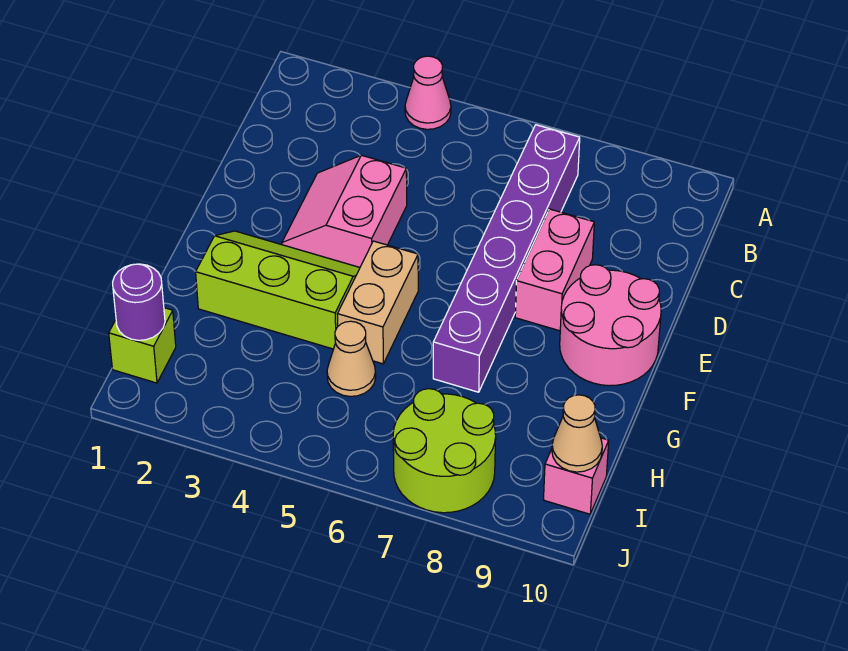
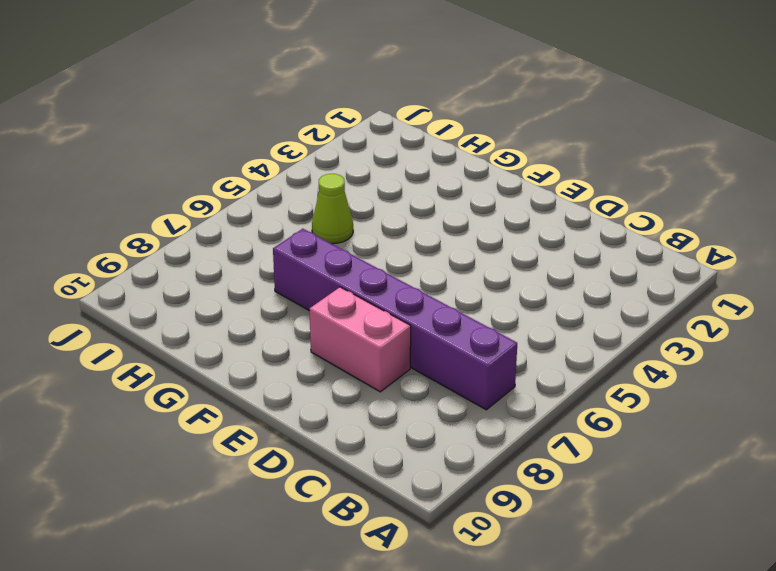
lime cone H5 level 1 -> tan cone H5 level 1
none -> pink cone A4 level 1
none -> pink slope D3:E4 level 1 top 4
none -> pink round brick E9:F10 level 1

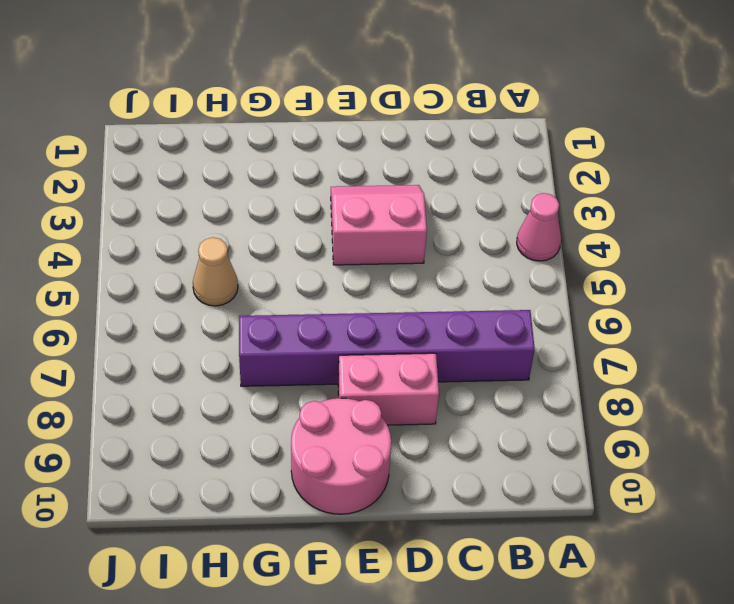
none -> lime slope F2:G4 level 1 top G
none -> tan brick F5:G5 level 1
none -> lime brick I1 level 1

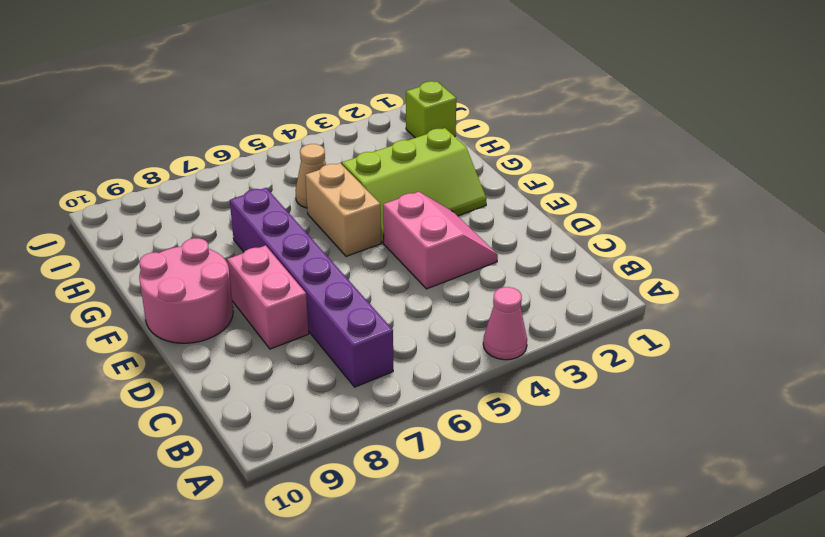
none -> lime round brick I7:J8 level 1
none -> pink brick I10 level 1
none -> purple round brick I1 level 2

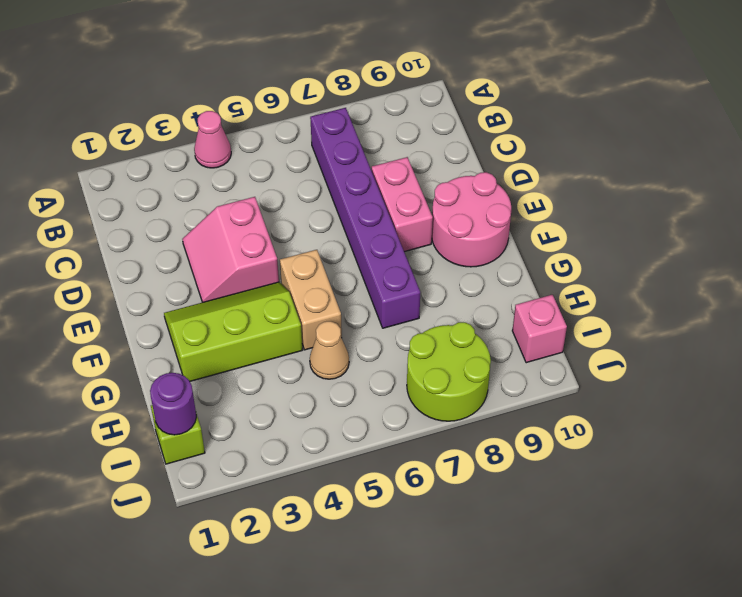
none -> tan cone I10 level 2

